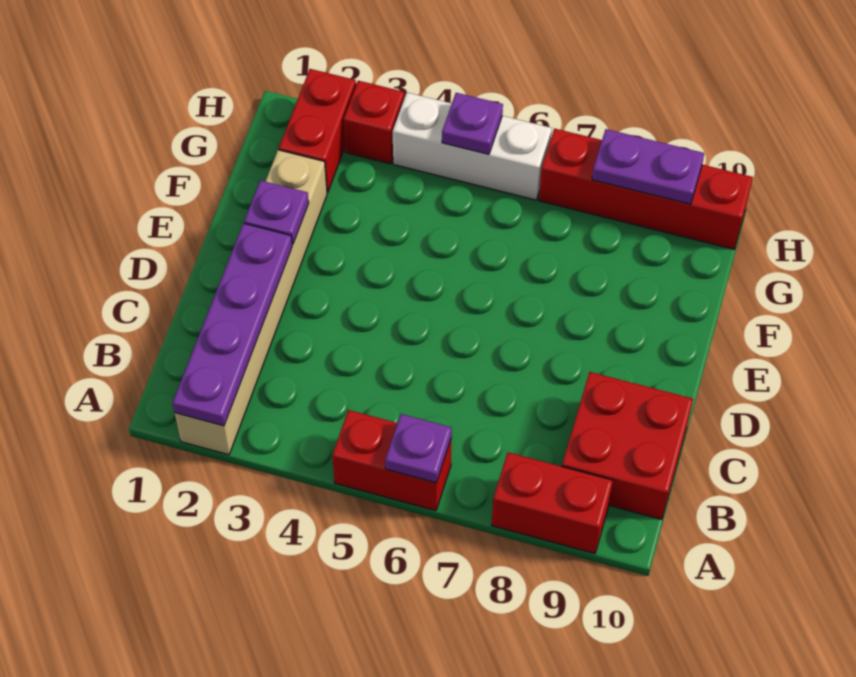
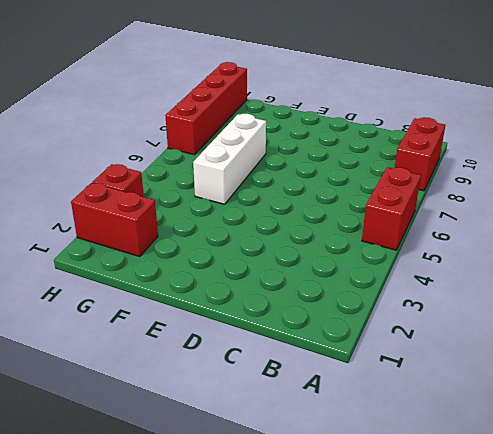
white brick F5:F7 level 1 -> white brick H4:H6 level 1
none -> tan brick A2:F2 level 1
none -> red brick B9:C10 level 1
none -> purple plate A2:D2 level 2

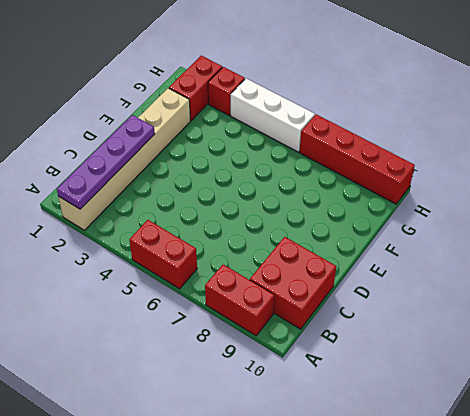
none -> purple plate A6 level 2
none -> purple plate E2 level 2
none -> purple plate H5 level 2

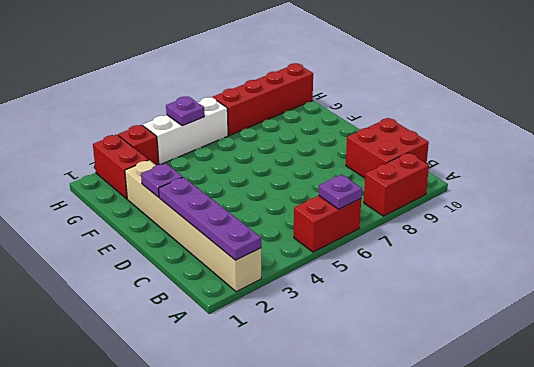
none -> purple plate H8:H9 level 2

